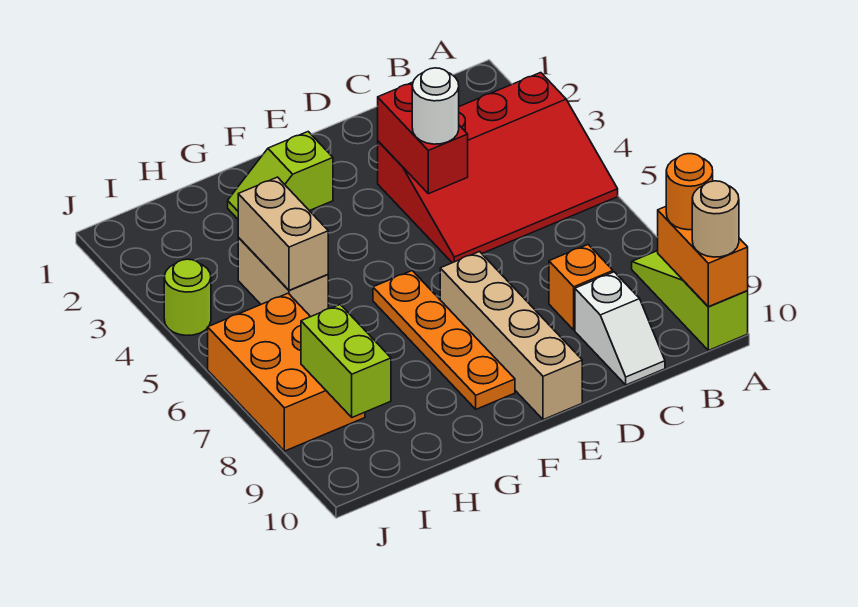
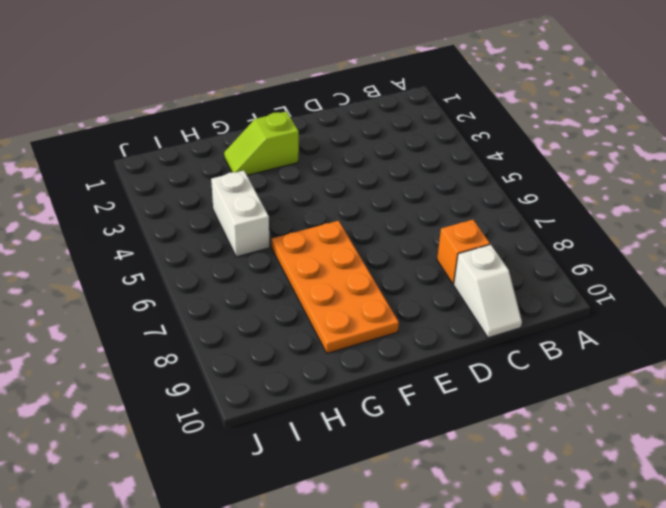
orange plate F6:G9 level 1 -> orange plate F6:F9 level 1
white brick H4:H5 level 1 -> tan brick H4:H5 level 1
none -> red slope A3:D5 level 1 top 3
none -> lime slope A8:A10 level 1 top 10
none -> tan brick E7:E10 level 1

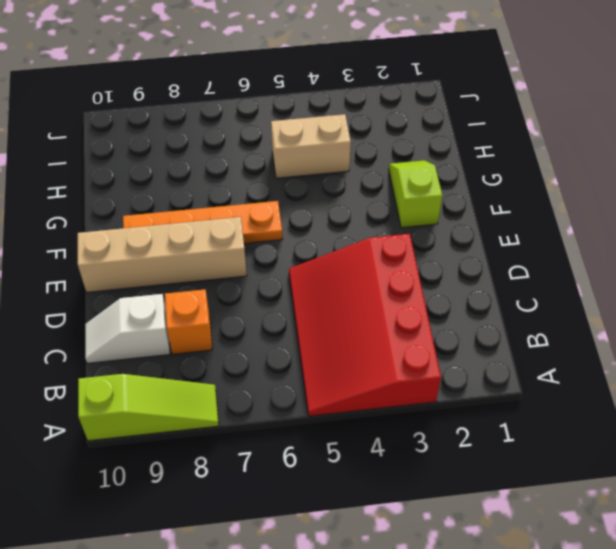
none -> orange brick I6:J8 level 1
none -> lime round brick J4 level 1
none -> orange brick A9:A10 level 2

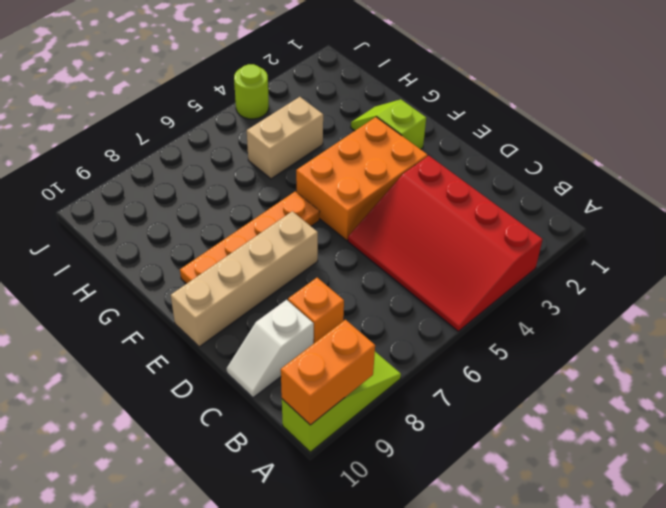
orange brick E3:F5 level 1 -> orange brick I6:J8 level 1
none -> red brick D3:D4 level 2
none -> tan brick H4:H5 level 2
none -> lime brick I8:I9 level 2

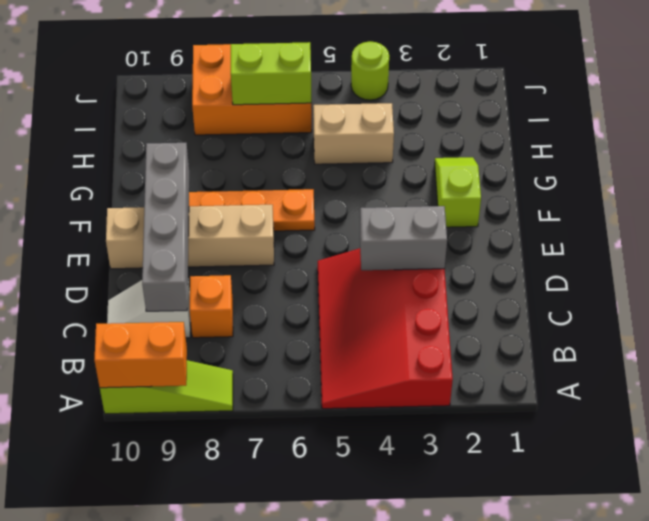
grey brick C9:F9 level 2 -> none
grey brick D3:D4 level 2 -> red brick D3:D4 level 2
lime brick I6:I7 level 2 -> lime brick I8:I9 level 2
none -> tan brick H4:H5 level 2
none -> orange round brick A9 level 3
none -> tan round brick A10 level 3

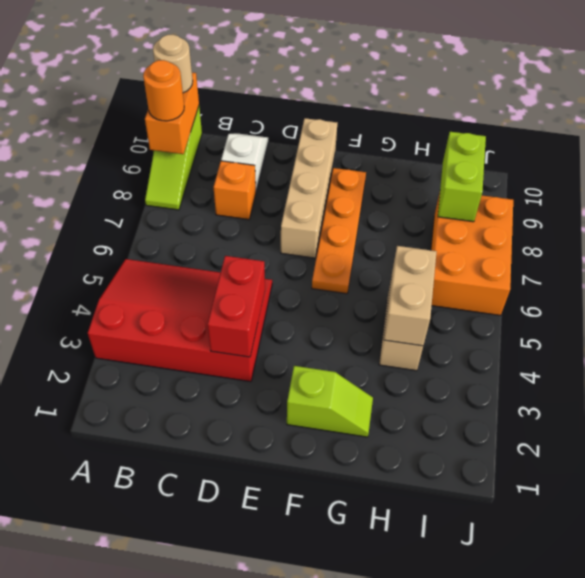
none -> lime round brick J4 level 1
none -> white round brick D4 level 3

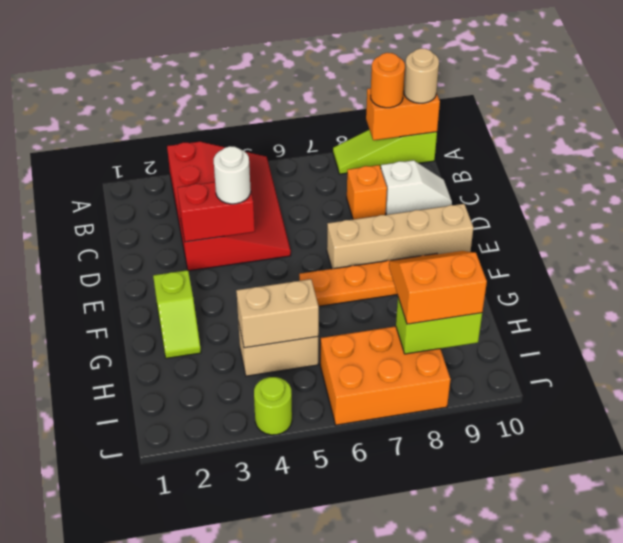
orange slope H8:I9 level 3 top I -> none

